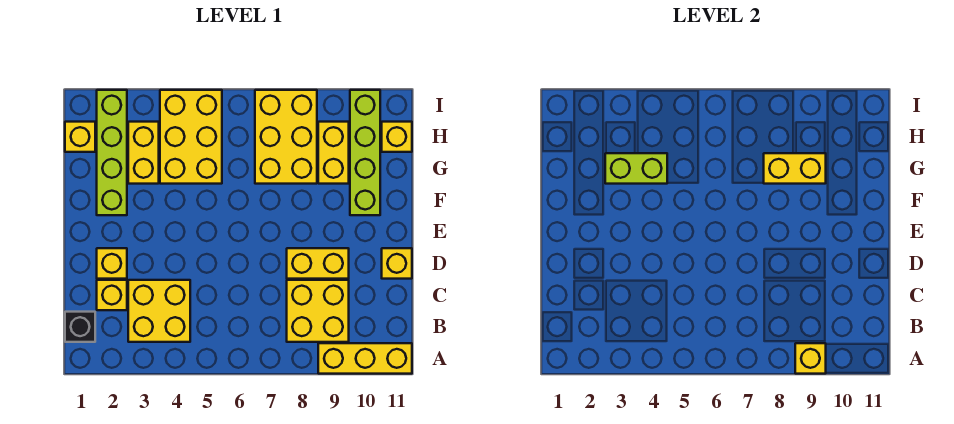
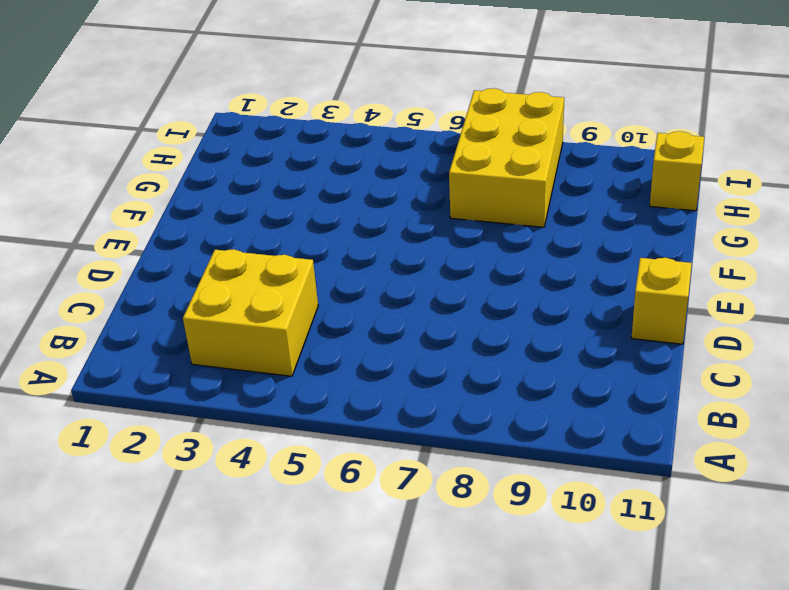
none -> yellow brick A9:A11 level 1
none -> black brick B1 level 1
none -> yellow brick B8:C9 level 1

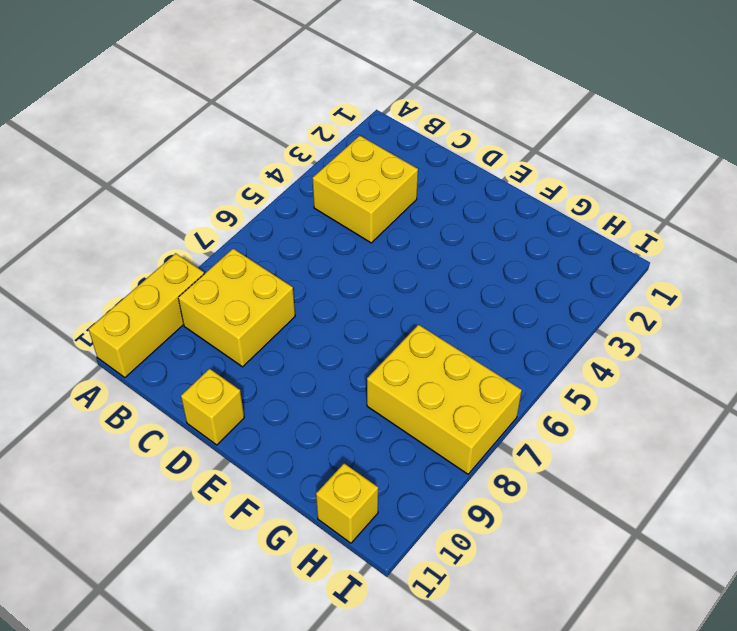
none -> black brick B1 level 1
none -> yellow brick C2 level 1
none -> yellow brick D2 level 1

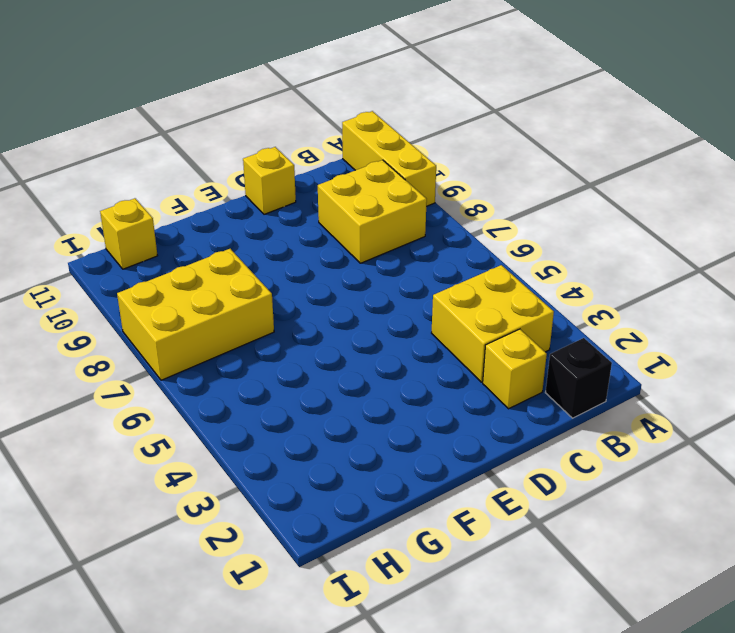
none -> yellow brick D2 level 1
none -> yellow brick D8:D9 level 1
none -> lime brick F2:I2 level 1

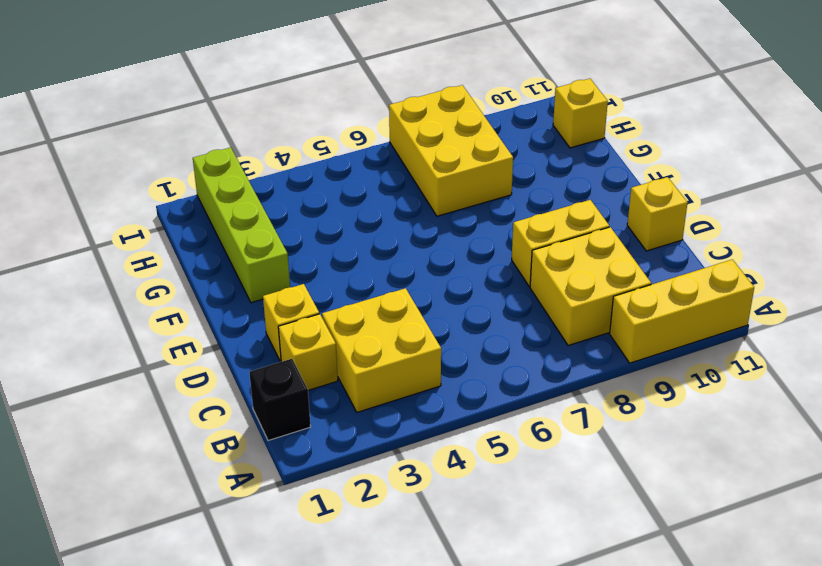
none -> lime brick F10:I10 level 1
none -> yellow brick G3:H3 level 1
none -> yellow brick G4:I5 level 1

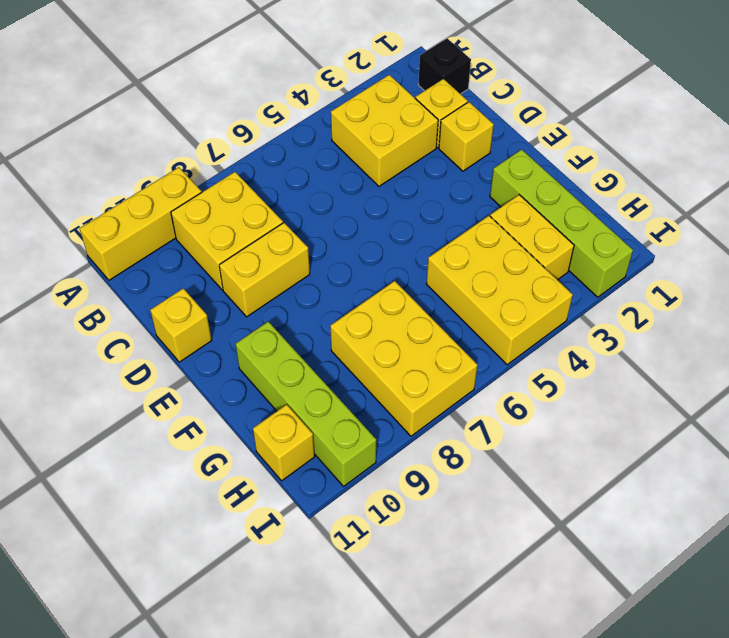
none -> yellow brick G9:H9 level 1
none -> yellow brick H1 level 1
none -> yellow brick A9 level 2

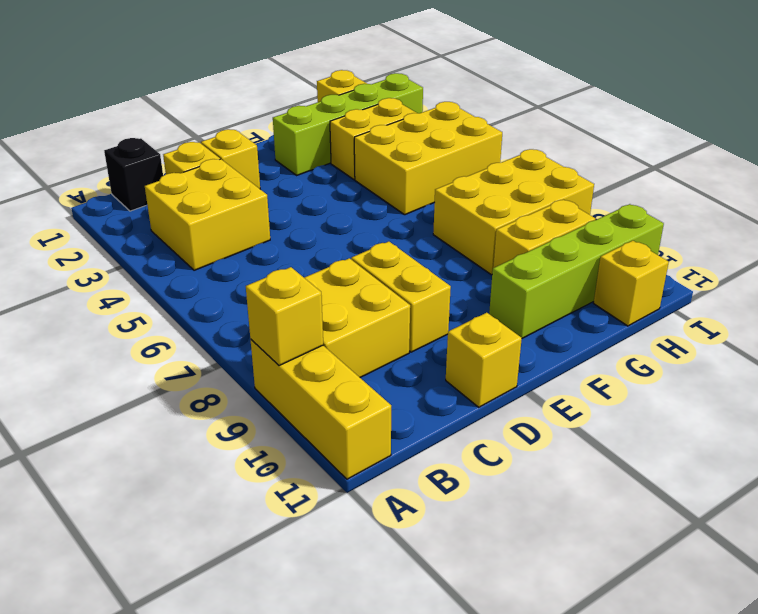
none -> lime brick G3:G4 level 2
none -> yellow brick G8:G9 level 2

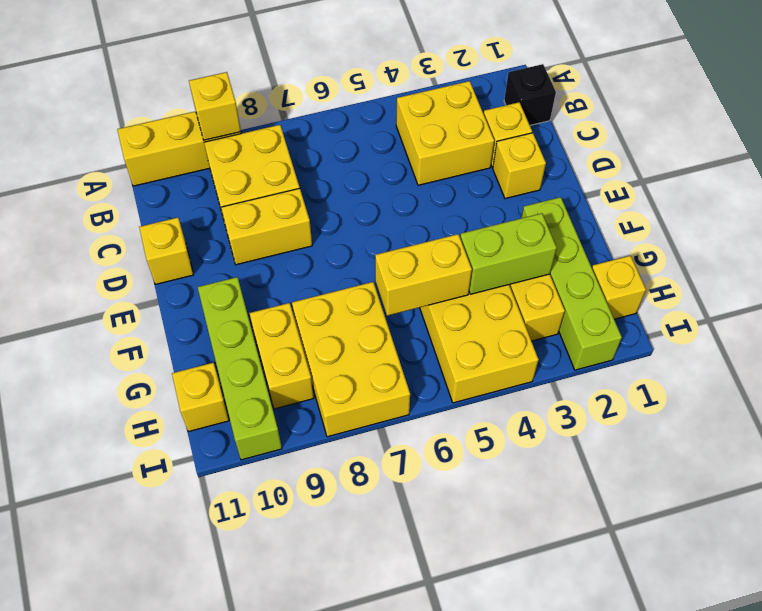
yellow brick G5:G6 level 2 -> yellow brick G8:G9 level 2

